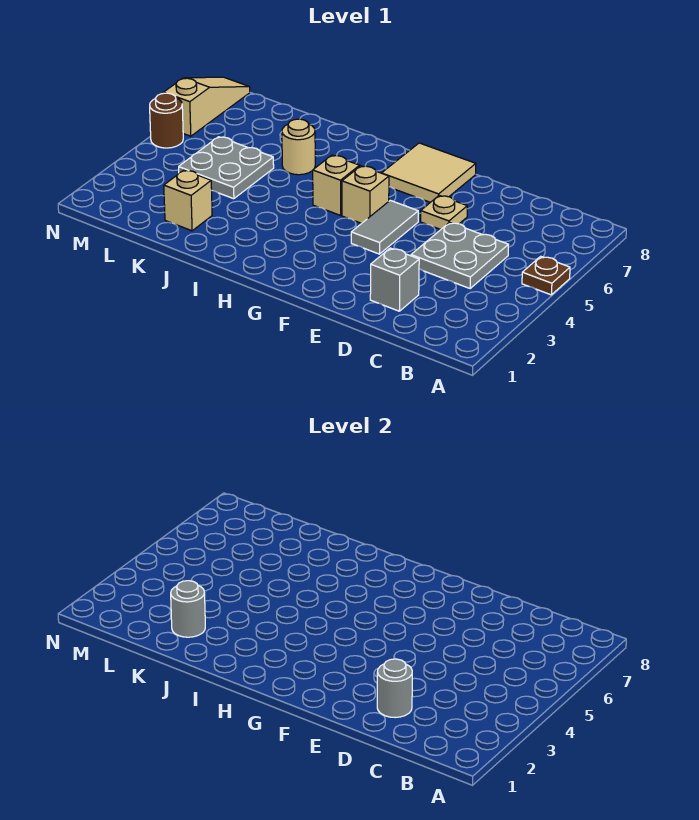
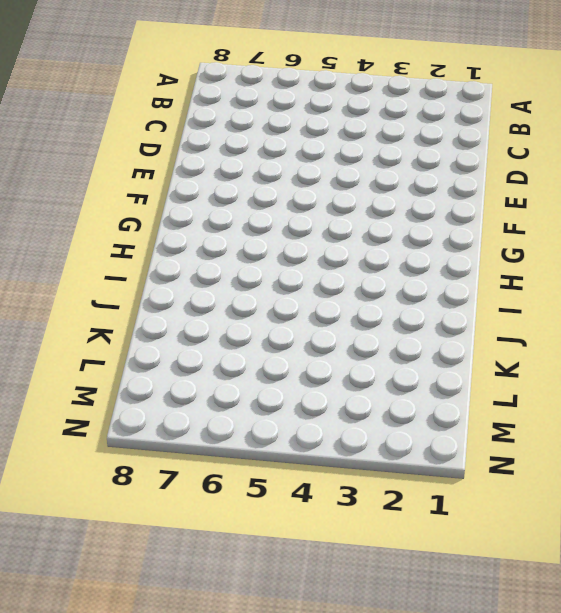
none -> brown plate A5 level 1
none -> grey plate C4:D5 level 1
none -> grey brick D2 level 1

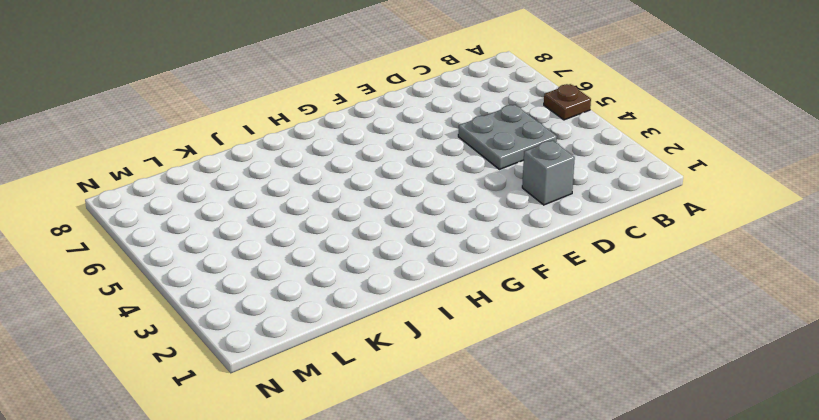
none -> tan plate E6 level 1
none -> grey tile F4:F5 level 1
none -> tan tile F7:G8 level 1

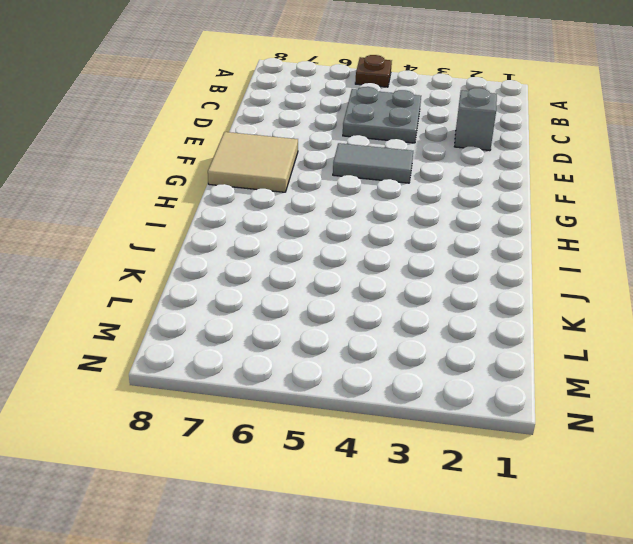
none -> tan plate E6 level 1
none -> tan brick G5 level 1
none -> tan brick H5 level 1

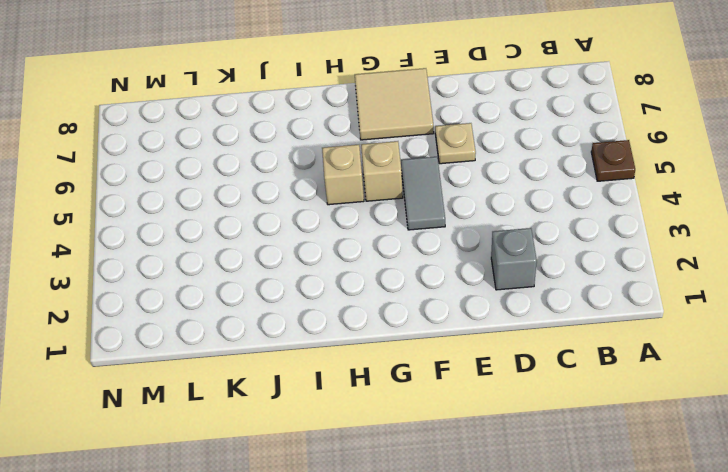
none -> grey plate C4:D5 level 1
none -> tan round brick J6 level 1
none -> tan brick K2 level 1

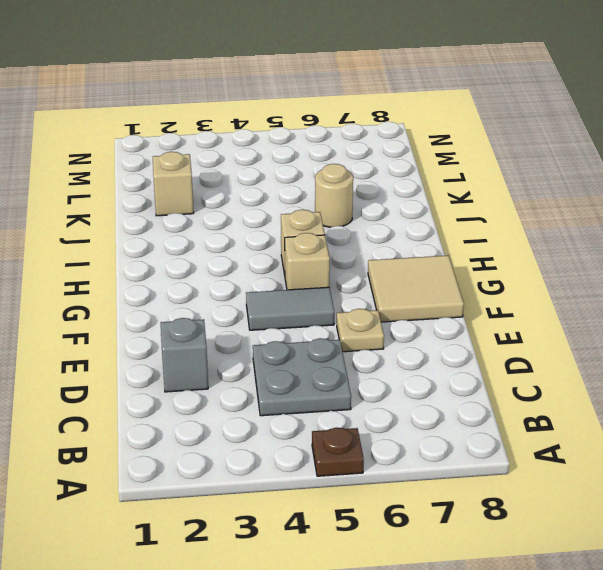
none -> grey plate K4:L5 level 1
none -> brown round brick N5 level 1
none -> tan slope N6:N8 level 1 top 6

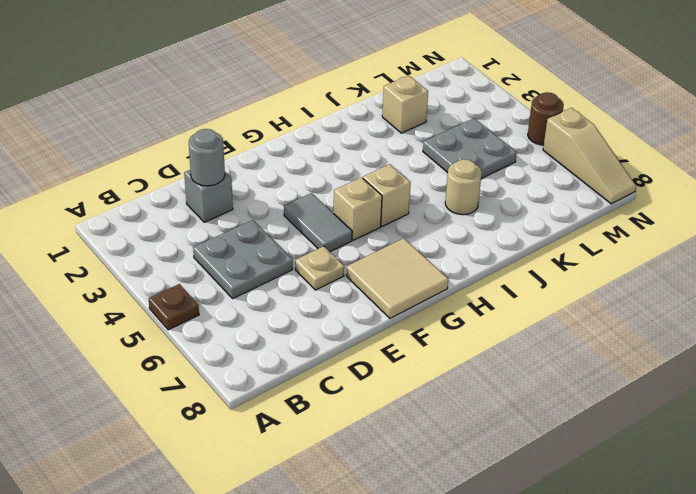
none -> grey round brick K2 level 2

